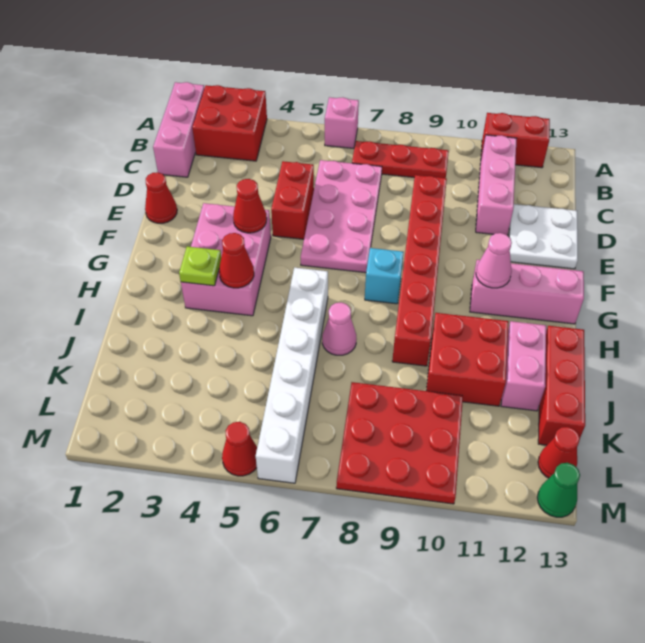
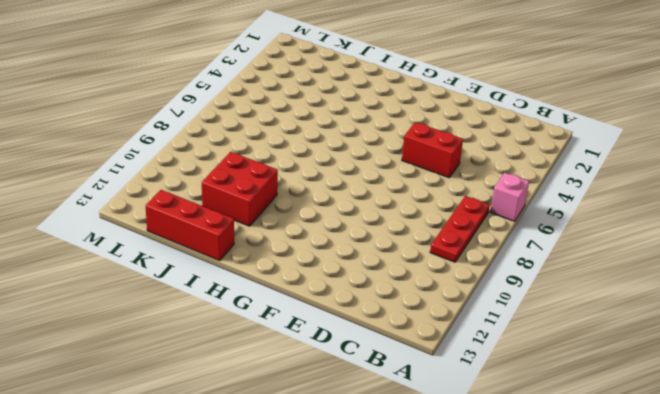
none -> pink brick A1:C1 level 1
none -> red brick A2:B3 level 1
none -> red brick A11:A12 level 1

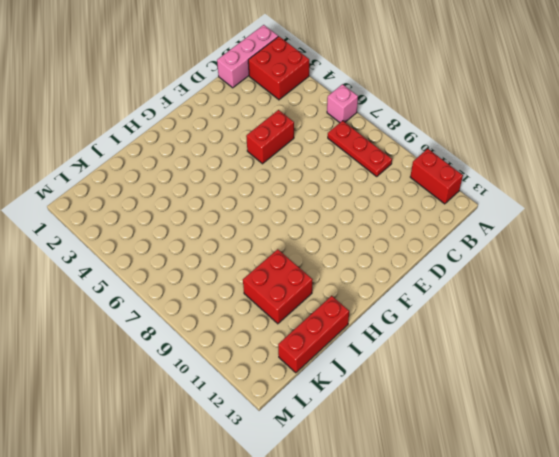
none -> pink brick B11:D11 level 1
none -> pink plate C6:F7 level 1
none -> red brick D9:I9 level 1

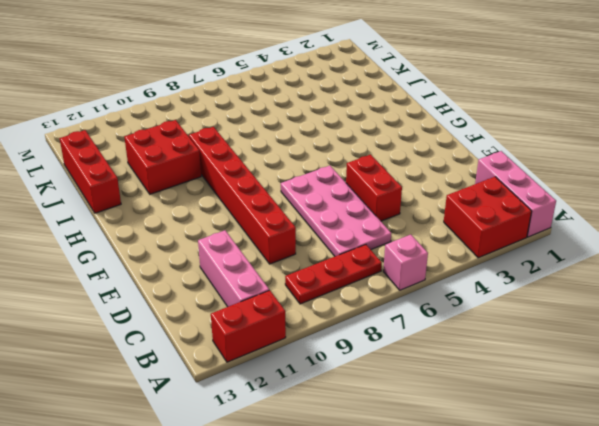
none -> white plate D12:E13 level 1
none -> red cone E1 level 1
none -> pink brick F3:H4 level 1

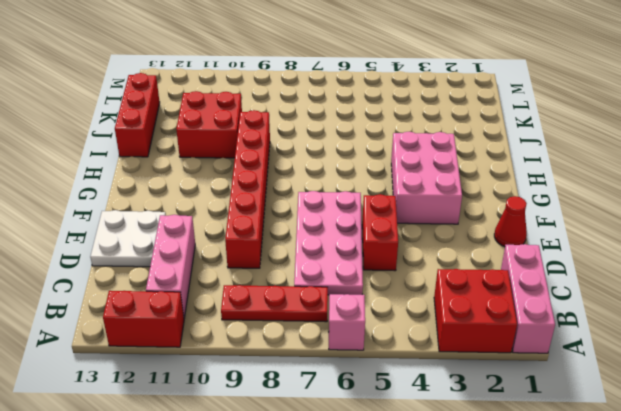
none -> cyan brick G8 level 1
none -> pink brick G11:G13 level 1
none -> white brick H6:M6 level 1

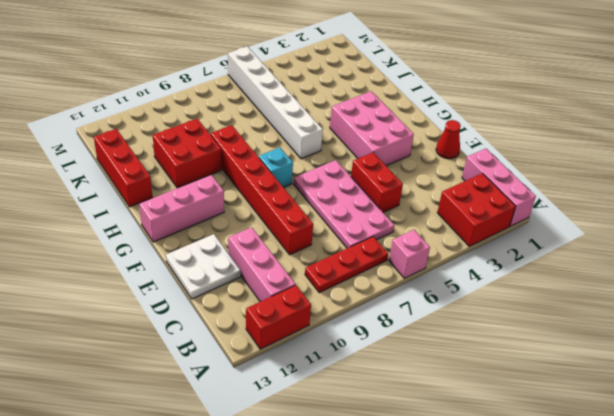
none -> pink cone I7 level 1
none -> pink brick I12:J12 level 1
none -> red plate K8:M10 level 1

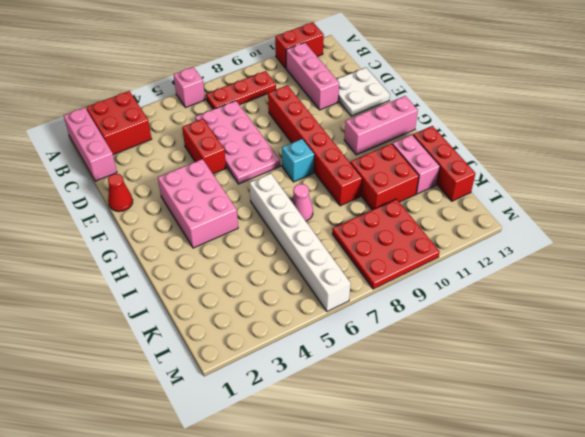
none -> red cone L13 level 1
none -> red cone M5 level 1
none -> green cone M13 level 1

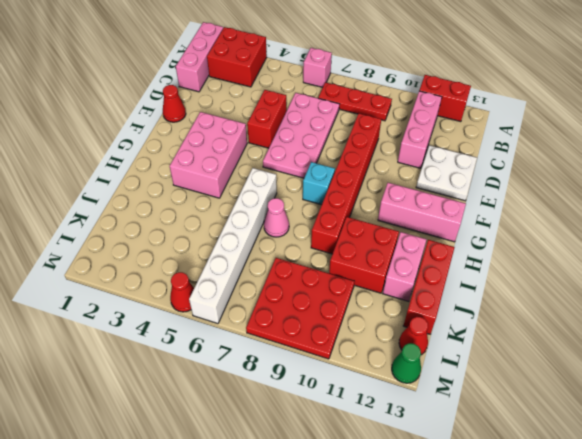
none -> red cone F4 level 2
none -> pink cone G11 level 2
none -> lime plate H3 level 2

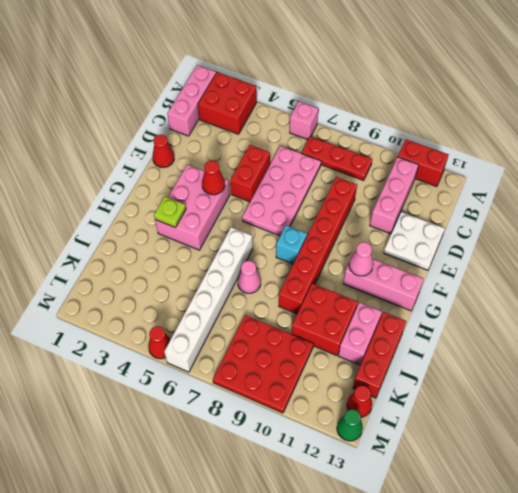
none -> red cone H4 level 2

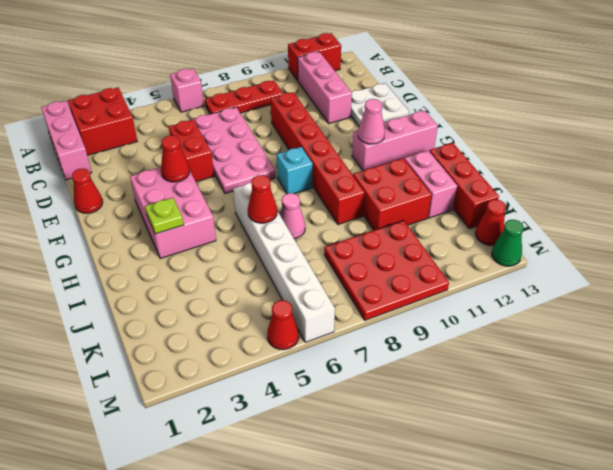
red cone I6 level 2 -> red cone H4 level 2

